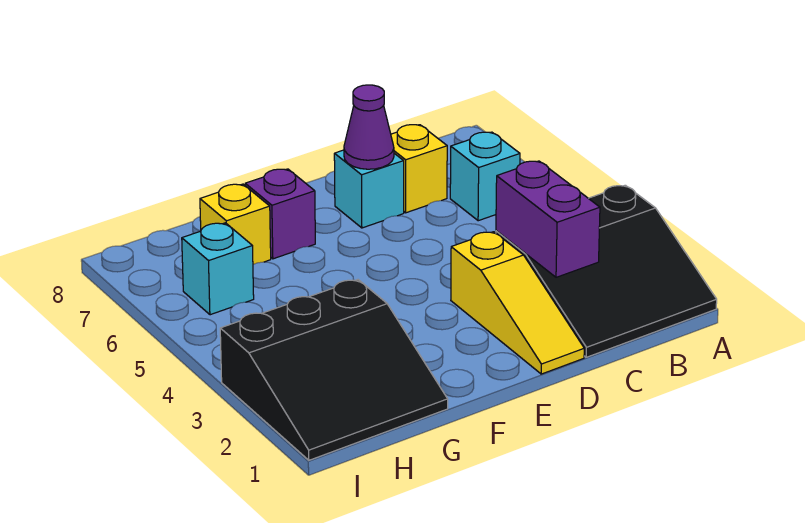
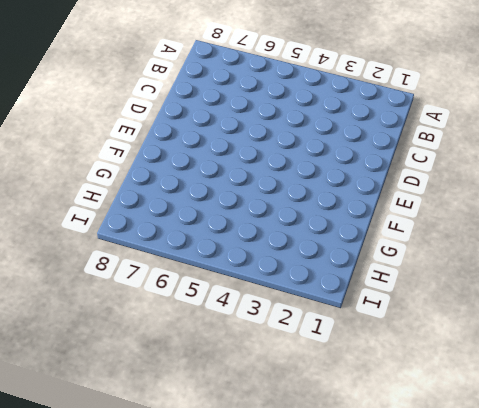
none -> black slope A1:C3 level 1 top 3
none -> cyan brick B6 level 1

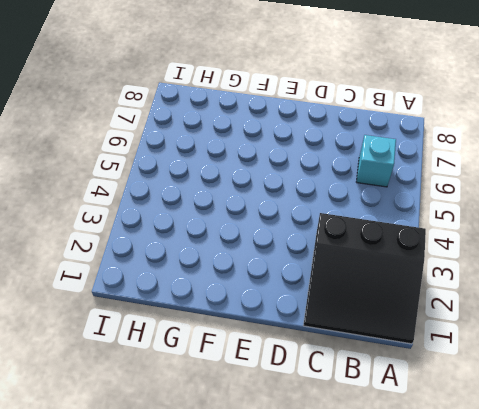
none -> yellow brick C7 level 1
none -> yellow slope D1:D3 level 1 top 3

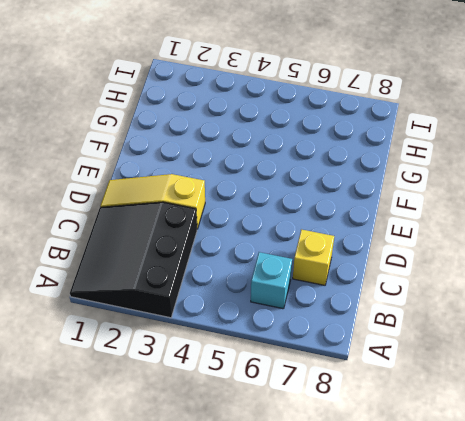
none -> cyan brick D7 level 1
none -> purple brick F7 level 1

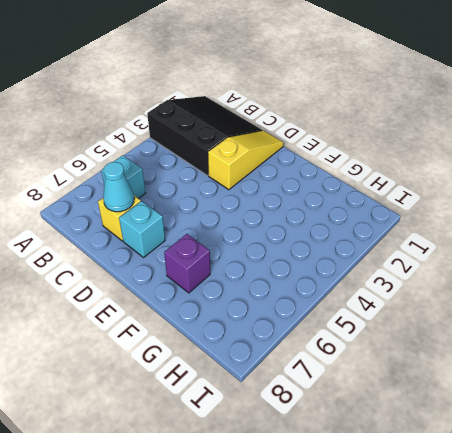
cyan cone C7 level 2 -> none
none -> black slope G1:I3 level 1 top 3
none -> yellow brick G7 level 1

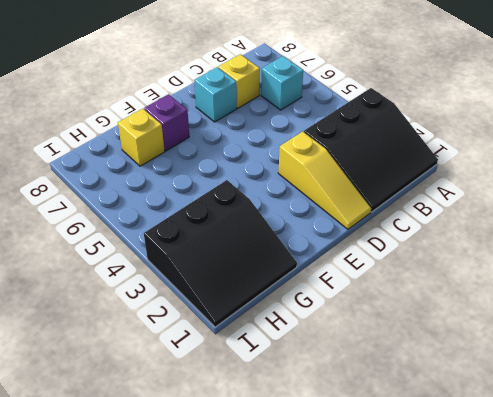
none -> cyan brick H6 level 1
none -> purple brick C2:C3 level 2

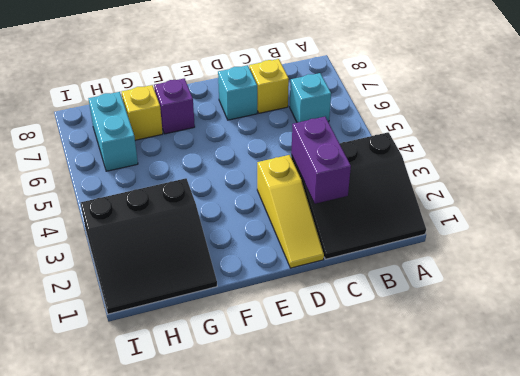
cyan brick H6:H7 level 1 -> cyan brick H6 level 1
none -> purple cone D7 level 2

